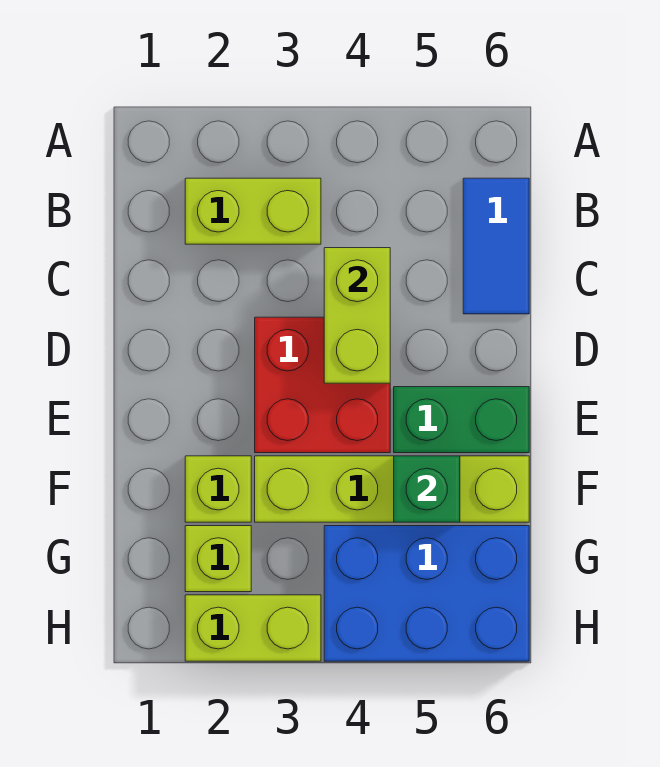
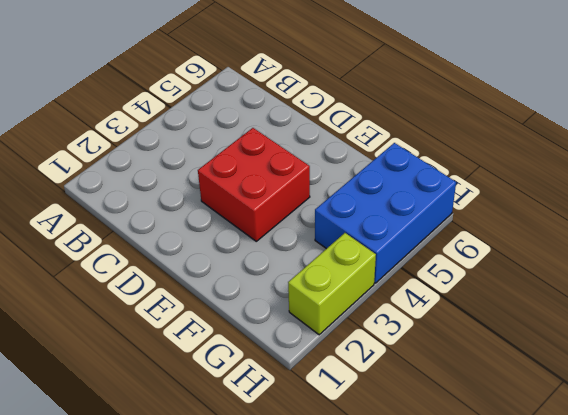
none -> lime brick B2:B3 level 1
none -> blue tile B6:C6 level 1

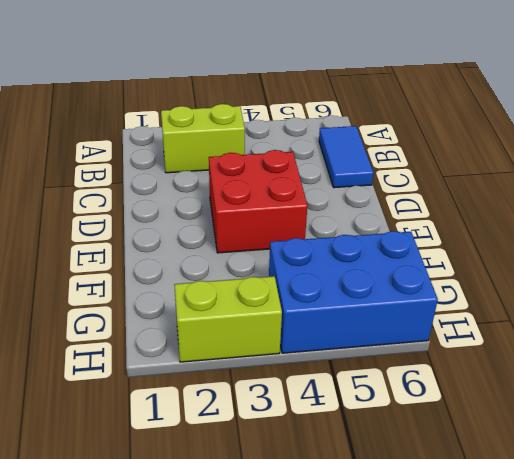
none -> green brick E5:E6 level 1
none -> lime brick F2 level 1

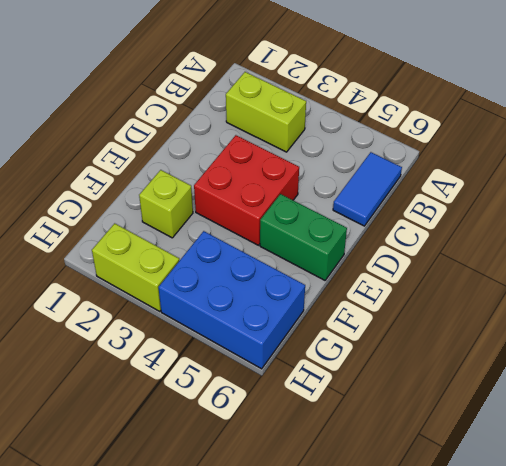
none -> lime brick F3:F6 level 1
none -> lime brick G2 level 1

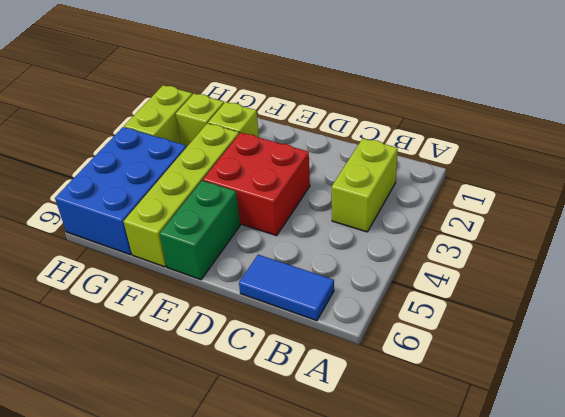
none -> lime brick C4:D4 level 2
none -> green brick F5 level 2

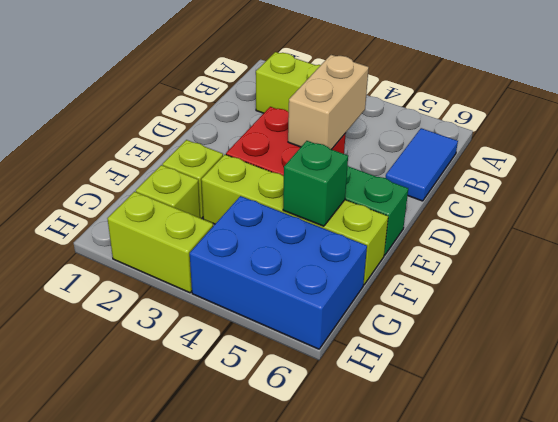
tan brick C4:D4 level 2 -> lime brick C4:D4 level 2

